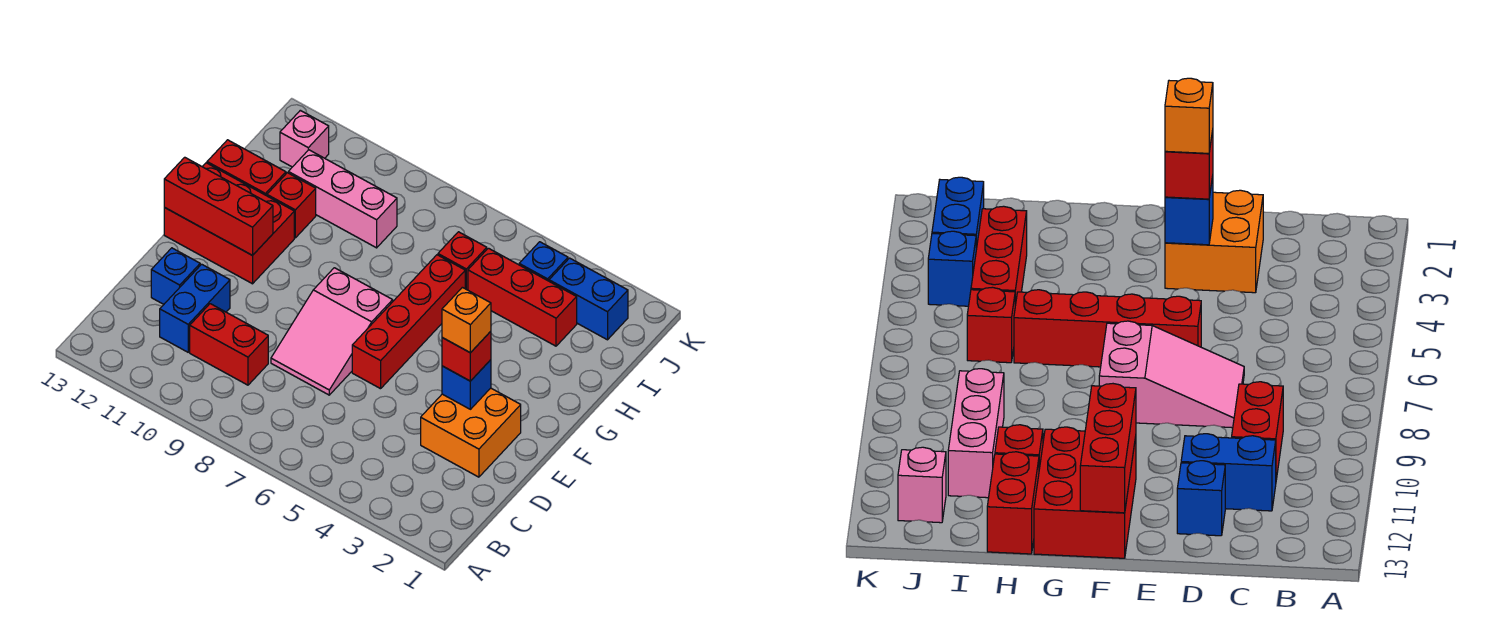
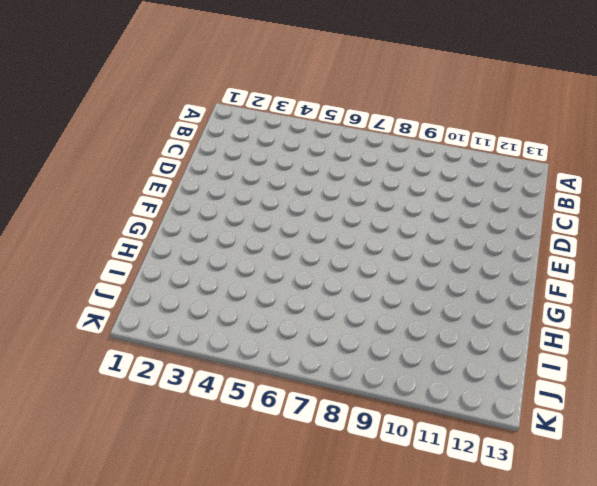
none -> red brick C9:C10 level 1
none -> blue brick C11:D11 level 1
none -> orange brick D2:E3 level 1

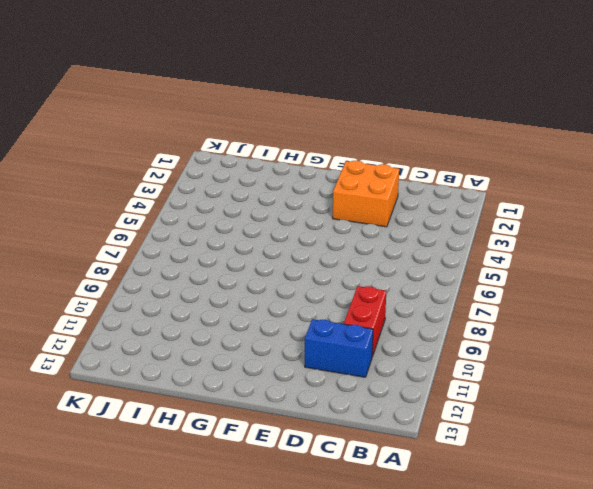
none -> pink slope D7:F8 level 1 top F
none -> blue brick D12 level 1
none -> red brick E6:H6 level 1

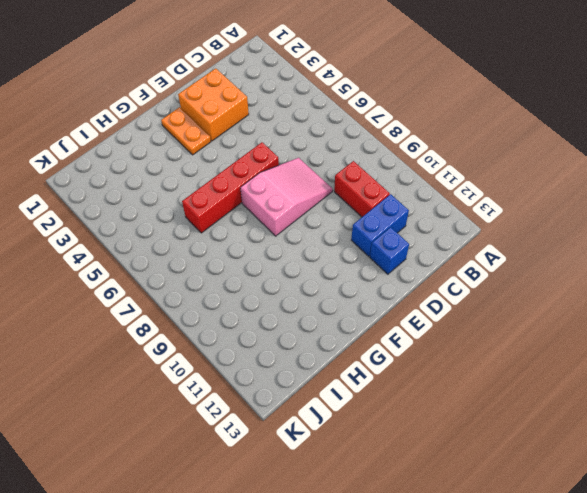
orange plate F2:F3 level 1 -> none
none -> red brick F11:G13 level 1
none -> red brick H11 level 1
none -> red brick H12:H13 level 1

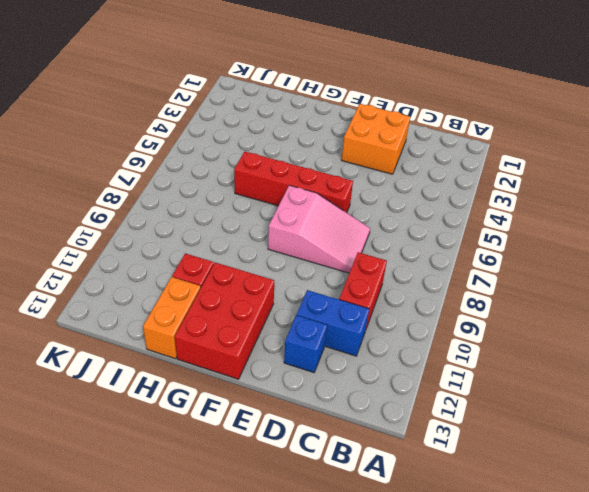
orange brick H12:H13 level 1 -> red brick H12:H13 level 1
none -> red brick I3:I5 level 1
none -> red brick I6 level 1
none -> pink brick I9:I11 level 1

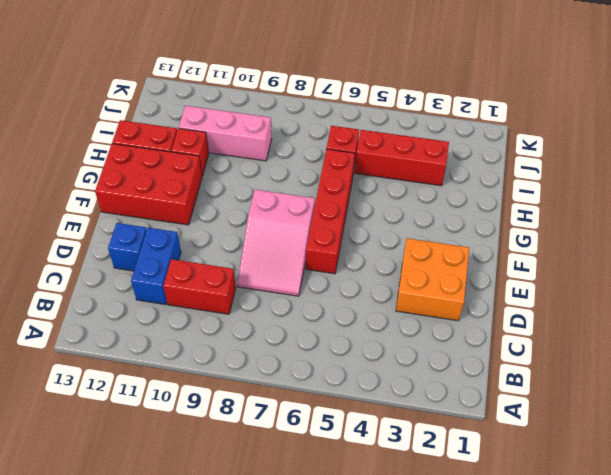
none -> blue brick J2:J3 level 1
none -> blue brick J4 level 1
none -> pink brick J12 level 1

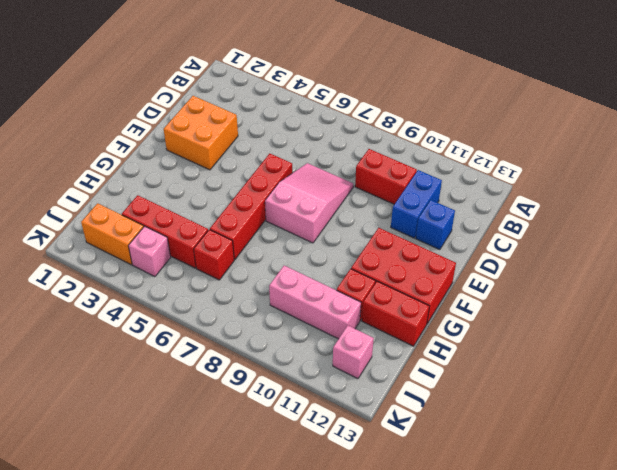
orange brick J2:J3 level 1 -> blue brick J2:J3 level 1
pink brick J4 level 1 -> blue brick J4 level 1
none -> blue brick E3 level 2
none -> red brick F11:F13 level 2
none -> red brick E3 level 3

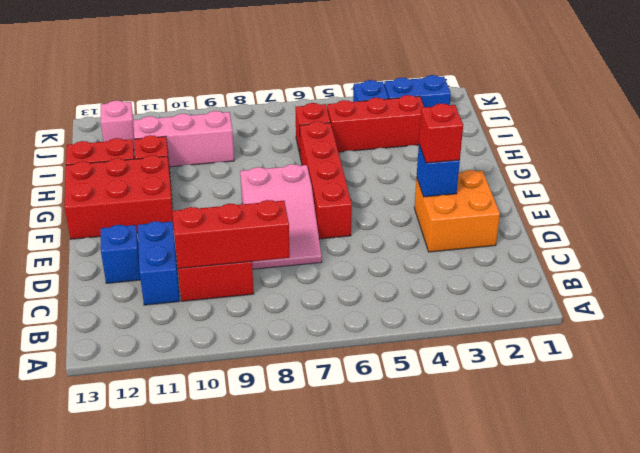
red brick C8:C10 level 2 -> red brick F11:F13 level 2
none -> orange brick E3 level 4

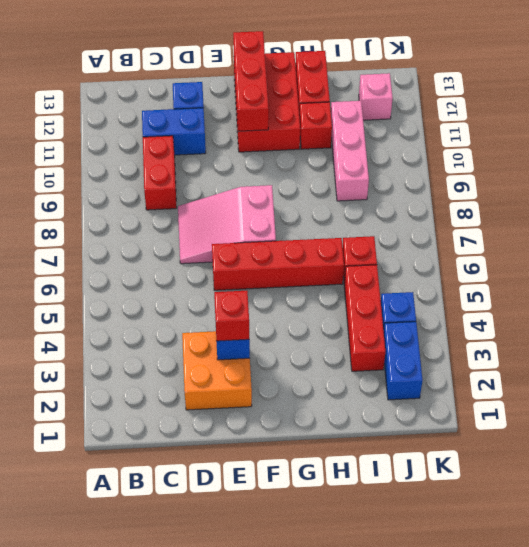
none -> orange brick E3 level 4

